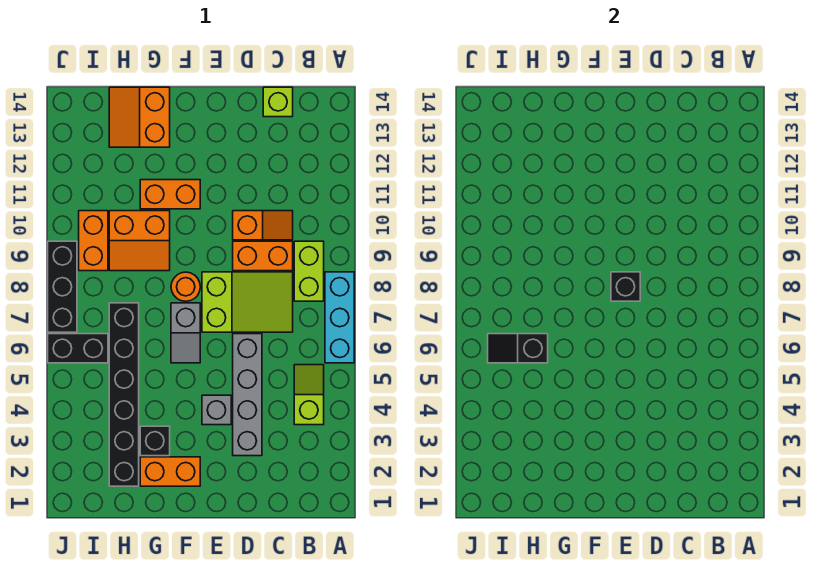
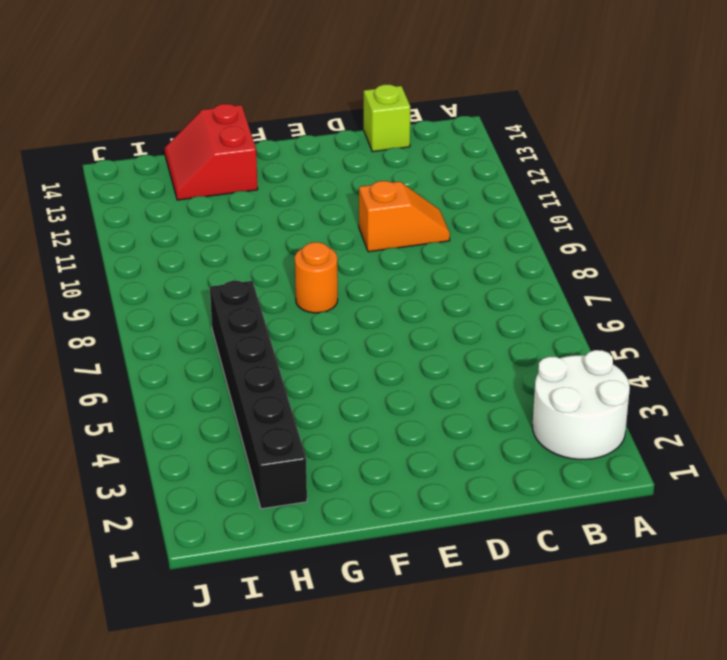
white round brick A2:B3 level 1 -> none
red slope G13:H14 level 1 top G -> orange slope G13:H14 level 1 top G
none -> cyan brick A6:A8 level 1
none -> lime slope B4:B5 level 1 top 4
none -> lime brick B8:B9 level 1

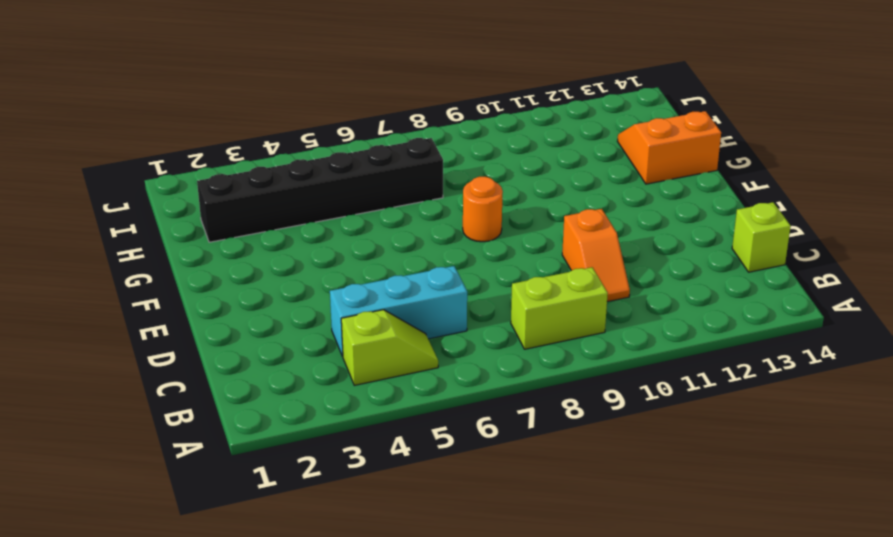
cyan brick C4:C6 level 1 -> cyan brick A6:A8 level 1
none -> lime slope C7:E8 level 1 top E
none -> orange brick C9:D9 level 1
none -> grey brick D3:D6 level 1

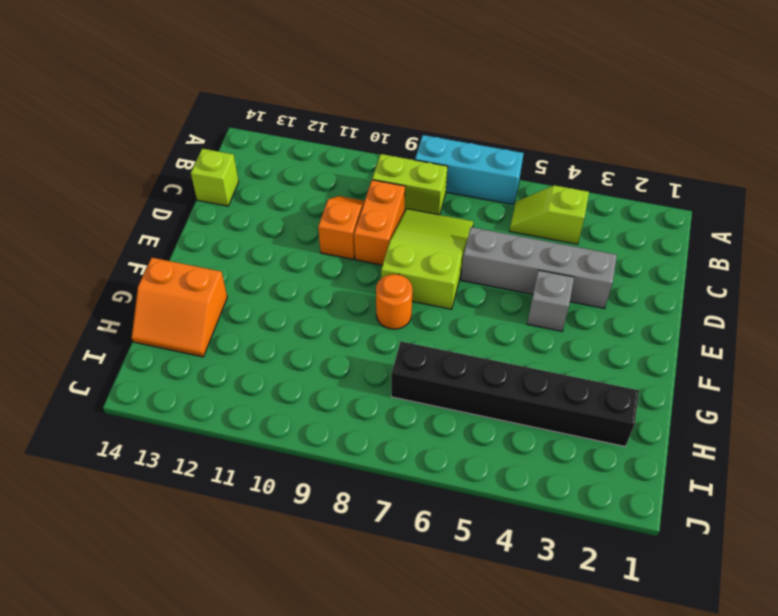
none -> orange brick F2:G2 level 1
none -> grey slope F6:F7 level 1 top 7
none -> orange brick F11:G11 level 1

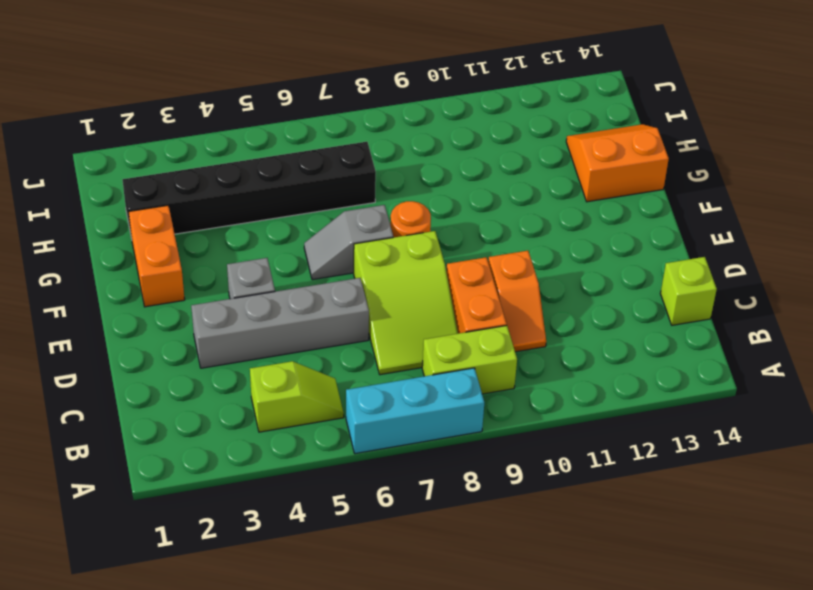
none -> orange brick F11:G11 level 1
none -> black brick G3 level 1
none -> orange slope G9:H10 level 1 top 10

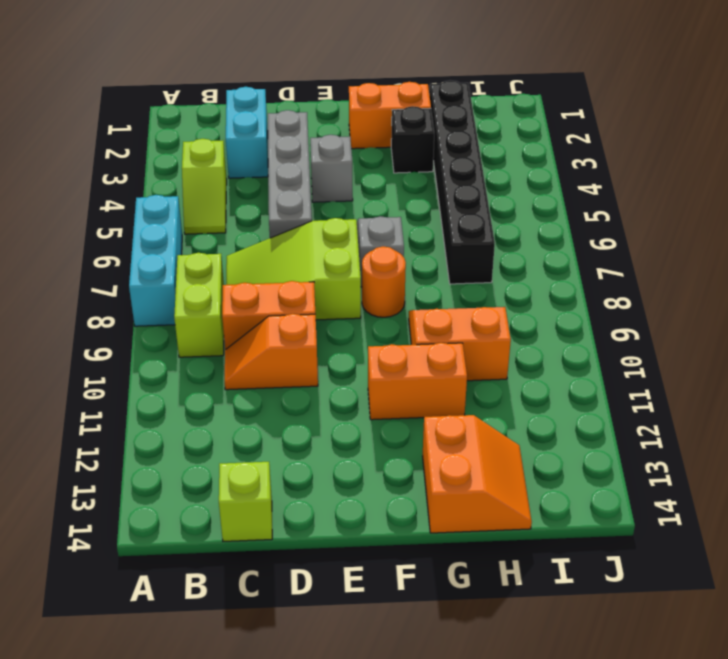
cyan brick C2:C3 level 1 -> none
none -> black brick I6:J6 level 1
none -> orange brick I9:I10 level 1
none -> black brick J7:J9 level 1

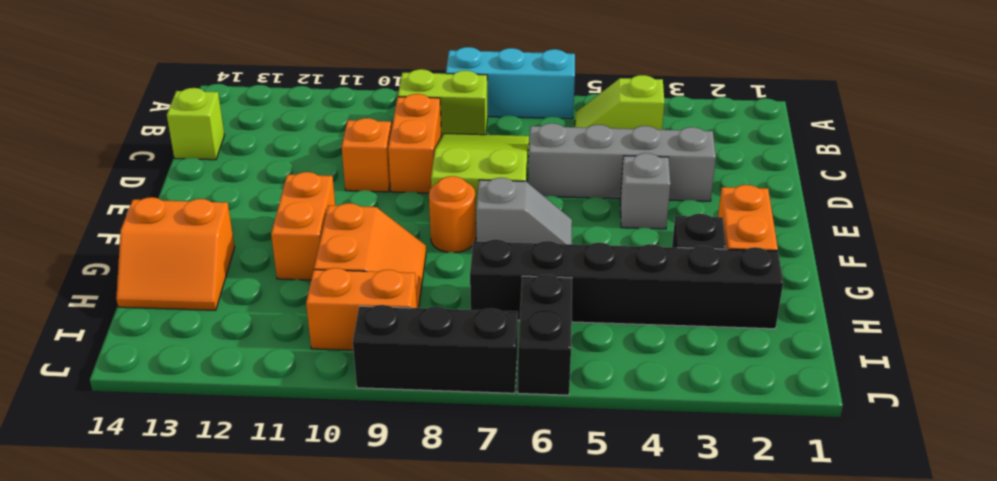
none -> black brick E8 level 2
none -> black slope H6:I6 level 2 top H

